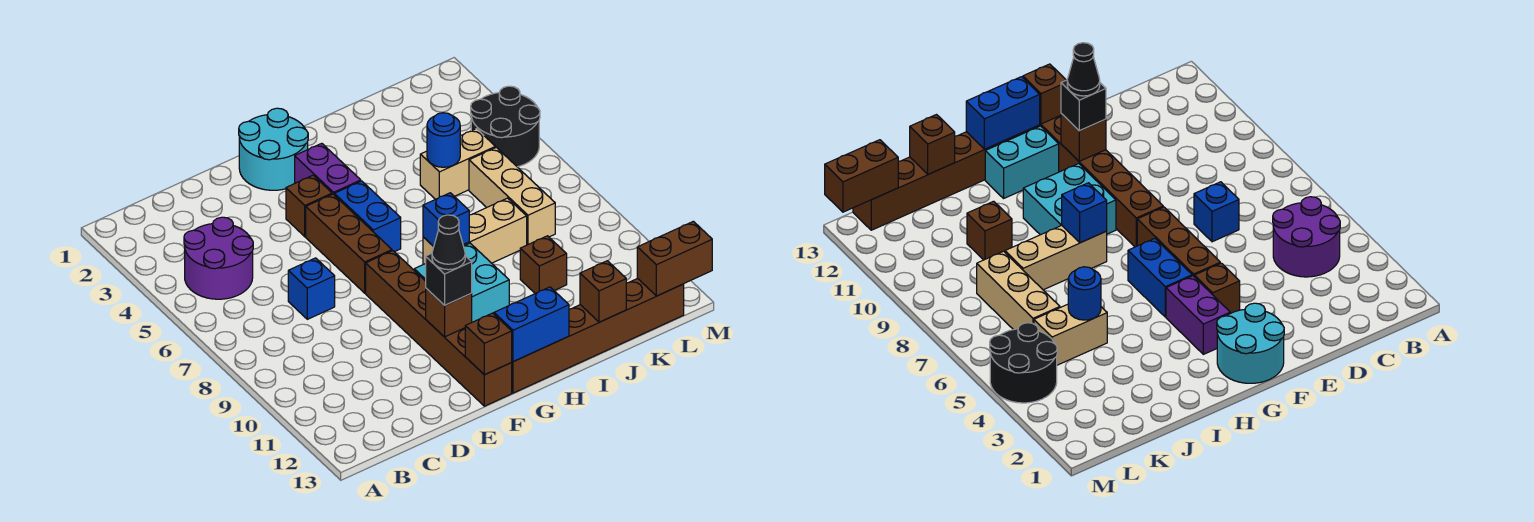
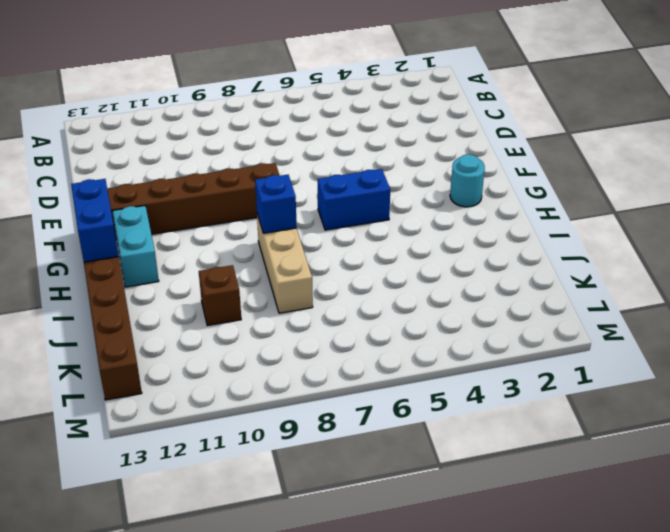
cyan round brick G2 level 1 -> cyan round brick F1:G2 level 1
none -> purple round brick B4:C5 level 1
none -> blue brick D7 level 1
none -> brown brick F4 level 1

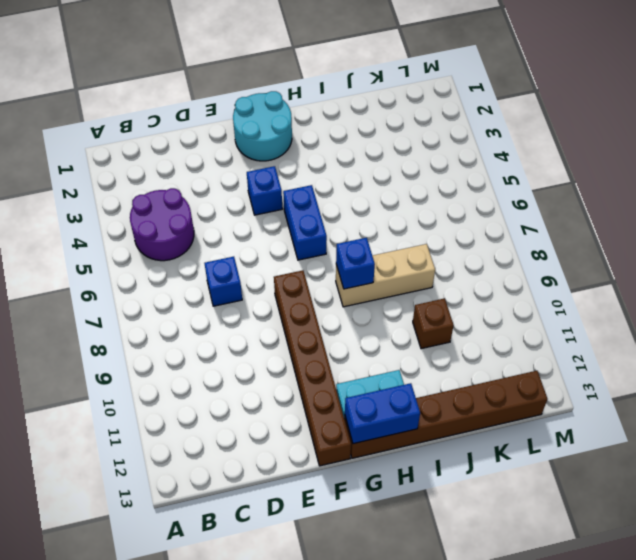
blue brick F4 level 1 -> brown brick F4 level 1
none -> brown brick F5:F7 level 1
none -> purple brick G3:G4 level 1
none -> cyan brick G9:H10 level 1

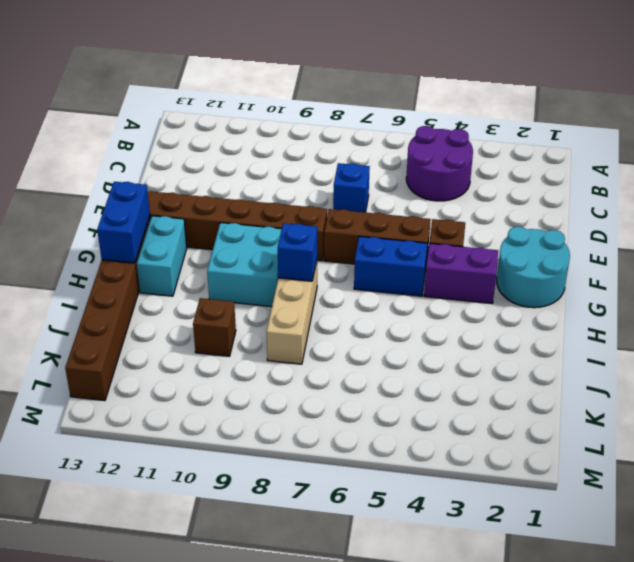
none -> tan brick J5:K5 level 1
none -> tan brick K6:K8 level 1
none -> black round brick L4:M5 level 1

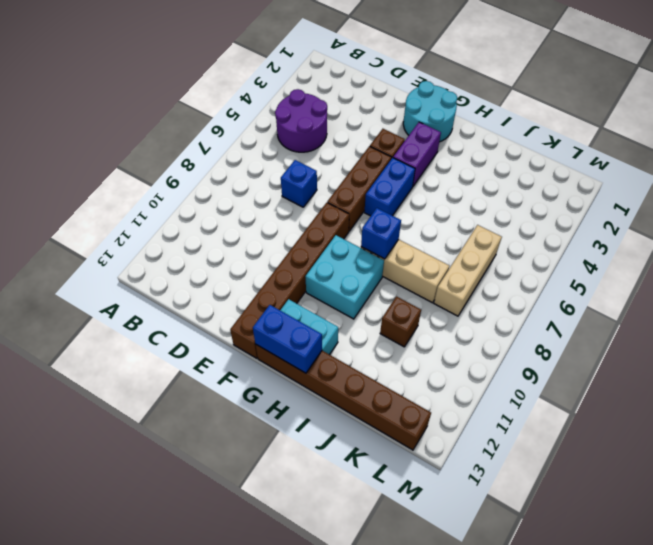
none -> tan brick J5:K5 level 1
none -> black round brick L4:M5 level 1
none -> brown brick F11 level 2

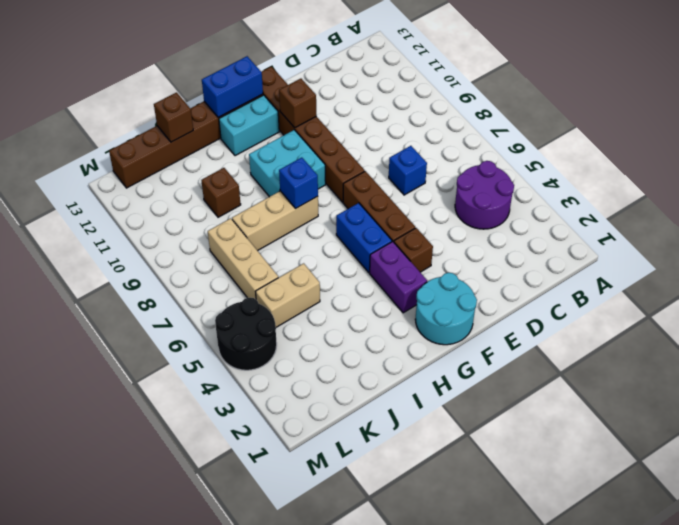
none -> brown brick F13 level 2
none -> blue round brick J5 level 2
none -> brown brick L13:M13 level 2

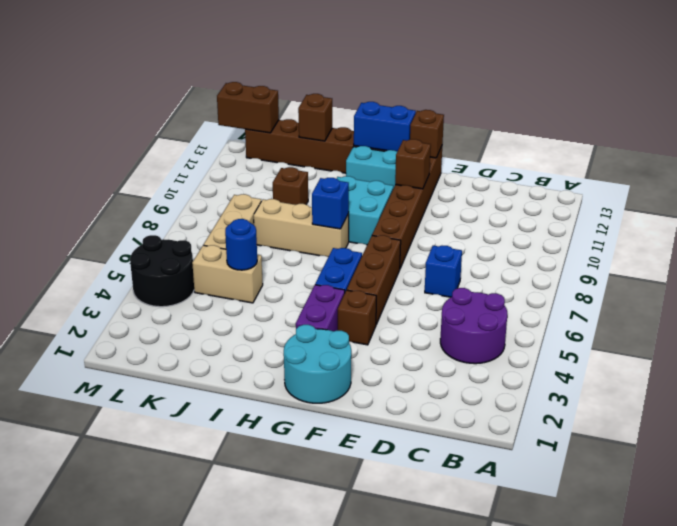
none -> black brick F11 level 3
none -> black cone F11 level 4

